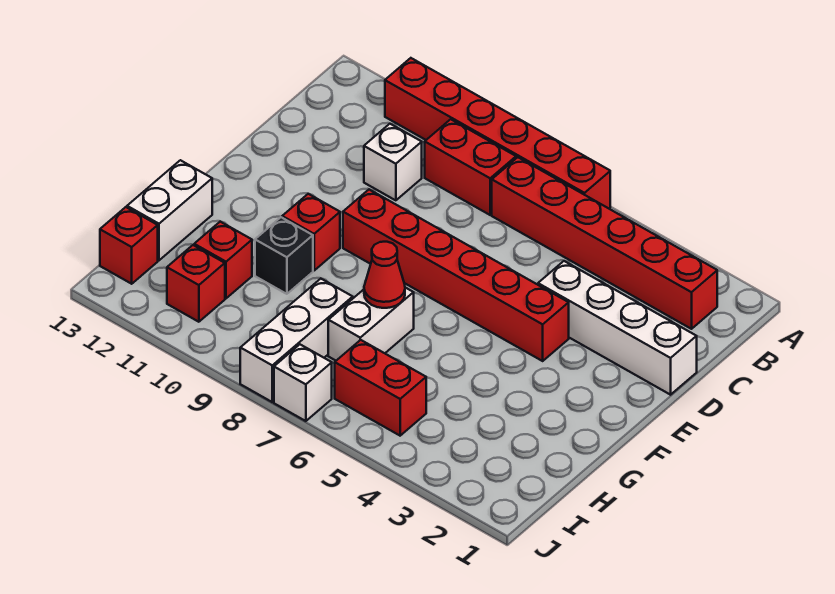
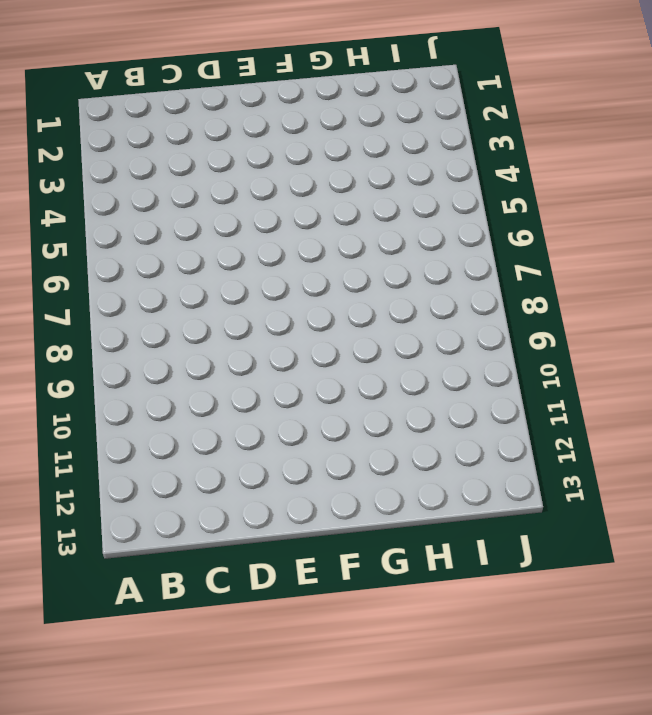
none -> red brick A6:A11 level 1
none -> red brick B2:B7 level 1
none -> red brick B8:B9 level 1

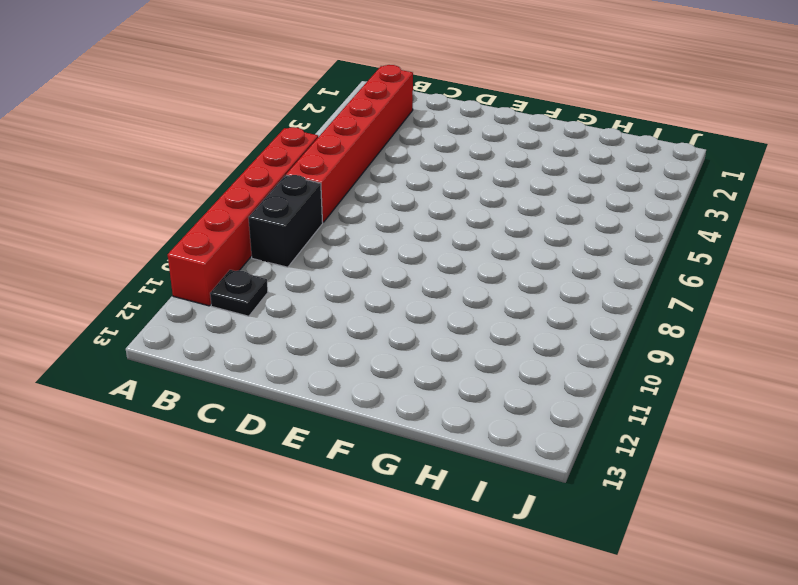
black brick B8:B9 level 1 -> red brick B8:B9 level 1
black plate B11 level 1 -> none
none -> white brick C10 level 1
none -> white brick D1:D4 level 1
none -> red brick E4:E9 level 1

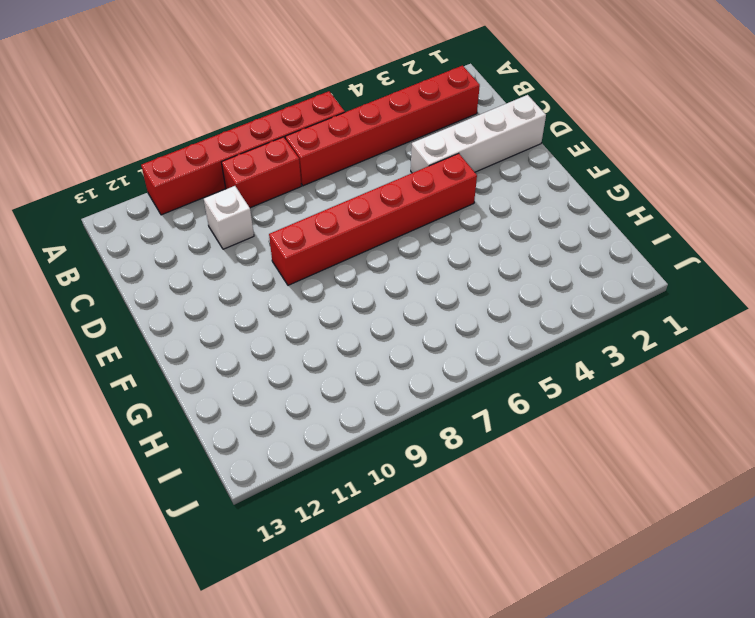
none -> red brick F10 level 1
none -> white brick G7:H7 level 1
none -> black brick G10 level 1

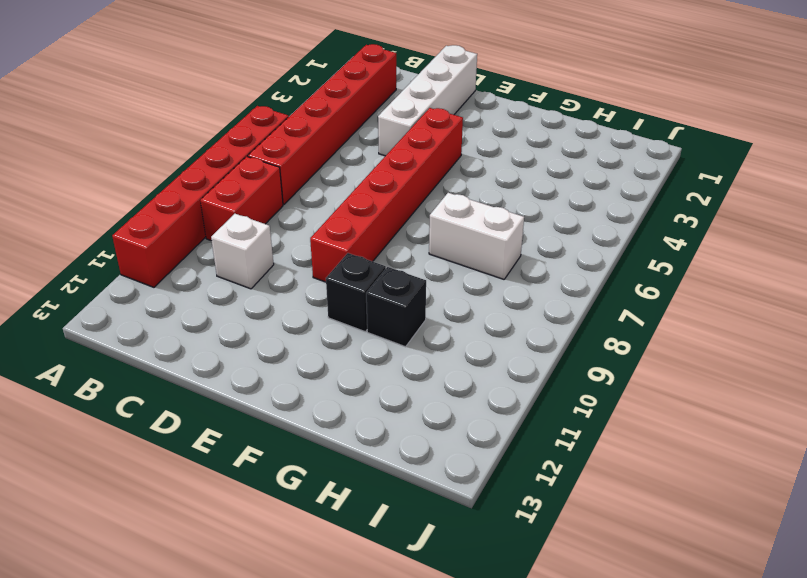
black brick F10 level 1 -> red brick F10 level 1
none -> white brick G13:H13 level 1
none -> white brick H8:J8 level 1
none -> red brick H11 level 1

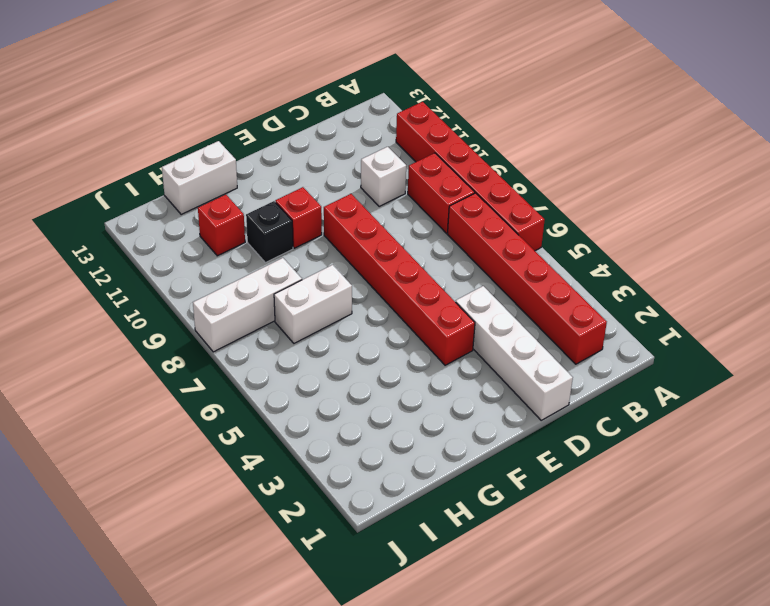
none -> red brick I5:I6 level 1
none -> red brick I11 level 1
none -> red brick I13 level 1

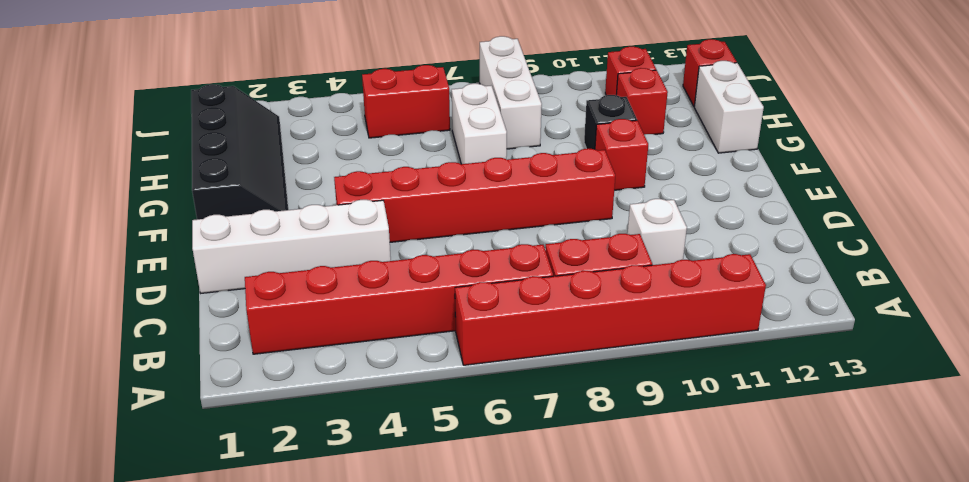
black slope F1:I2 level 1 top 1 -> none
none -> white brick J7 level 1
none -> red cone G7 level 2

